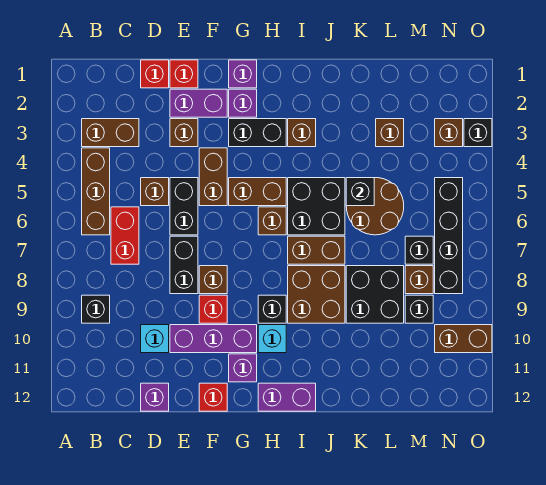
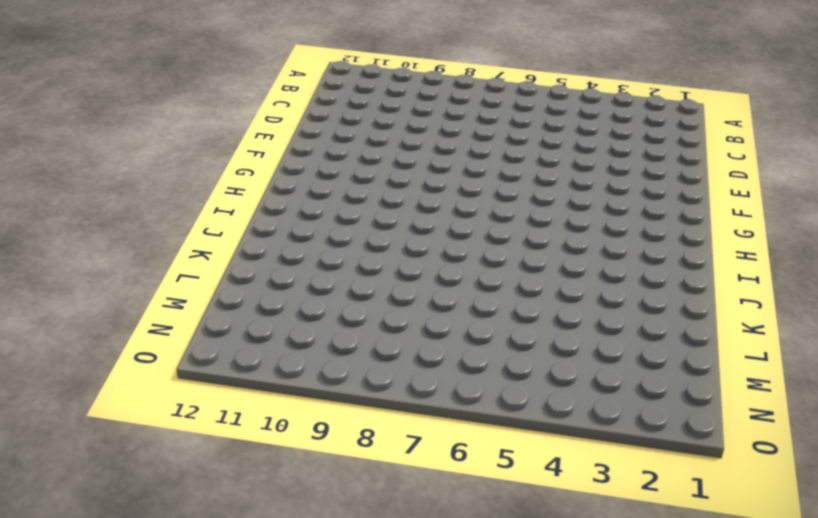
none -> brown brick B3:C3 level 1
none -> brown brick B4:B6 level 1
none -> black brick B9 level 1
none -> red brick C6:C7 level 1

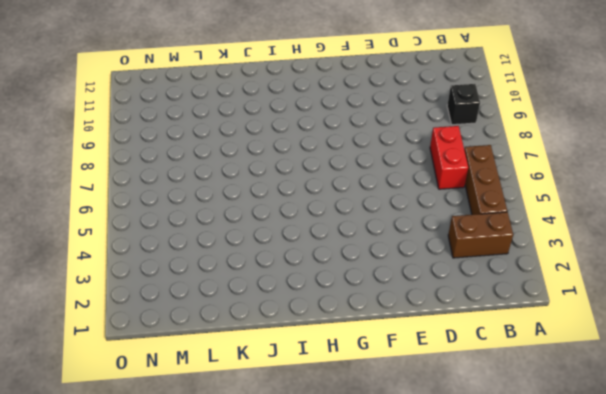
none -> red brick D1 level 1
none -> brown brick D5 level 1
none -> cyan brick D10 level 1
none -> purple brick D12 level 1

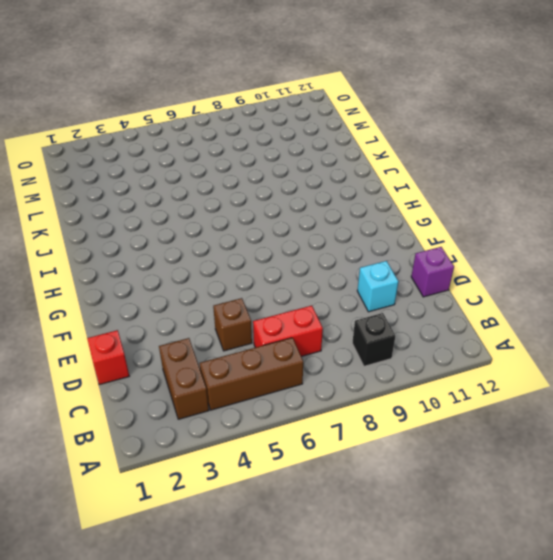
none -> red brick E1 level 1
none -> purple brick E2:F2 level 1
none -> brown brick E3 level 1
none -> black brick E5:E6 level 1

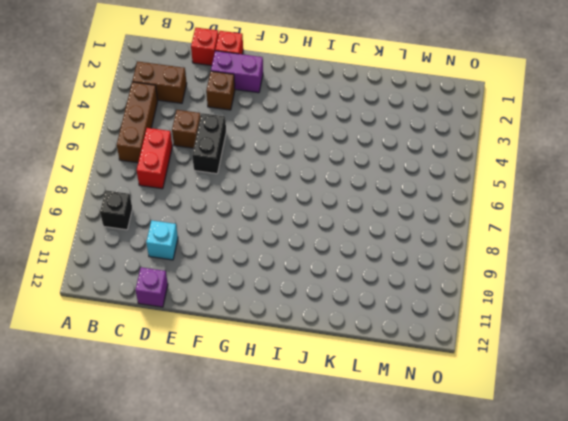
none -> black brick E7:E8 level 1
none -> purple brick E10:G10 level 1
none -> brown brick F4:F5 level 1
none -> brown brick F8 level 1

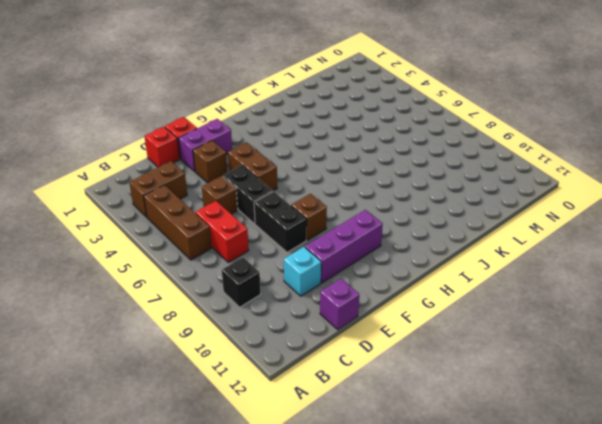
none -> red brick F9 level 1
none -> red brick F12 level 1
none -> purple brick G1 level 1
none -> purple brick G2 level 1

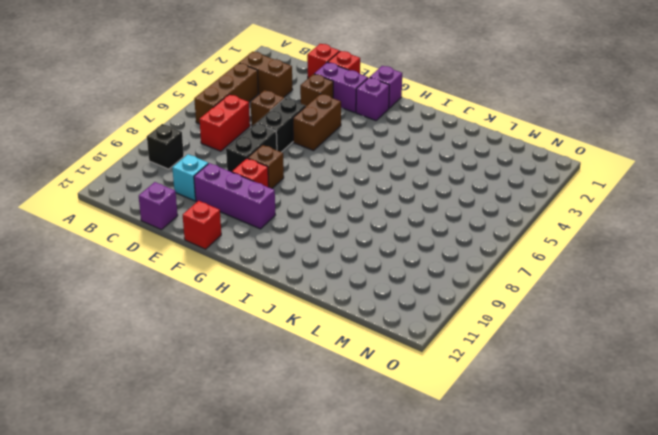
none -> black brick G3:H3 level 1
none -> brown brick G5:H5 level 1
none -> purple brick G11 level 1
none -> brown brick H6 level 1

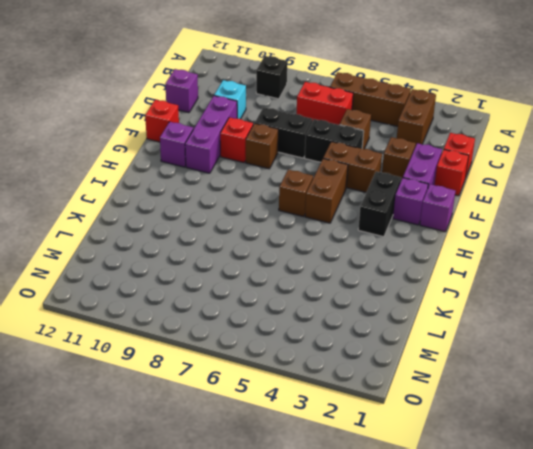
none -> black brick H9 level 1
none -> cyan brick H10 level 1
none -> purple brick H12:I12 level 1
none -> brown brick I3 level 1

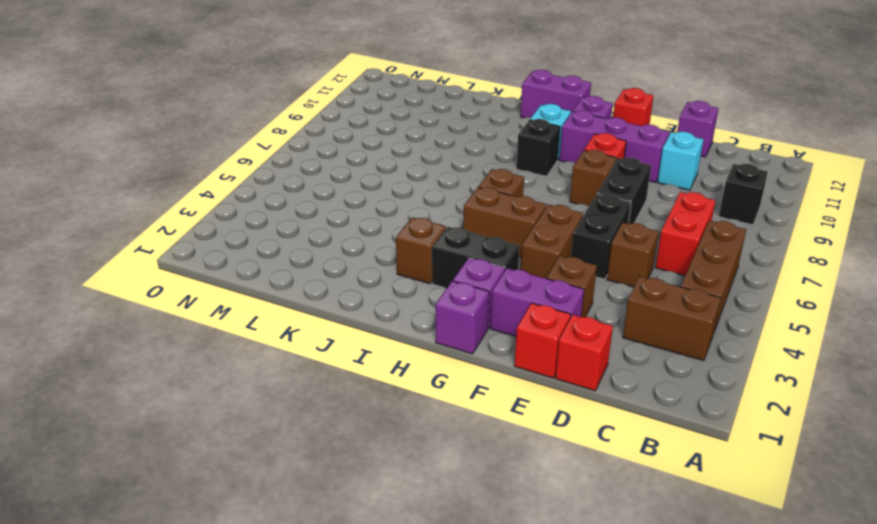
none -> black brick I5:J6 level 1
none -> brown brick I7:J7 level 1
none -> brown brick I8:J9 level 1
none -> brown round brick K5:L6 level 1

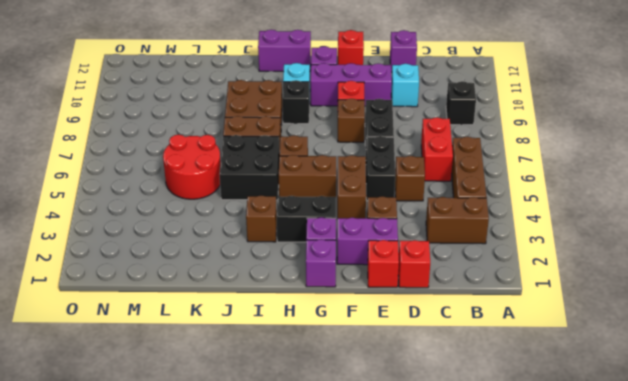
red round brick K5:L6 level 1 -> brown round brick K5:L6 level 1
none -> black brick K8:L9 level 1
none -> brown brick L3 level 1
none -> black brick M7 level 1
none -> brown brick M8 level 1

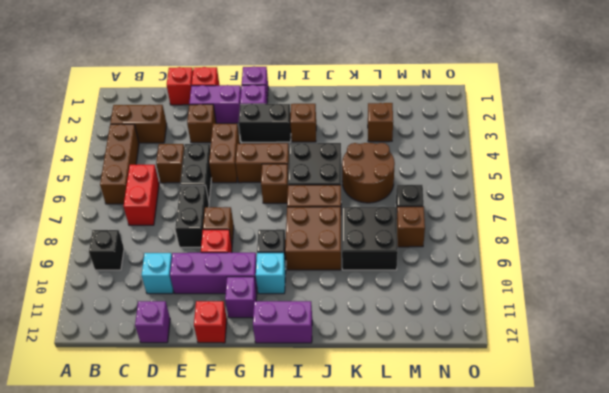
none -> black brick M9 level 1
none -> brown brick N3 level 1
none -> black brick N5:N8 level 1
none -> brown brick N10:O10 level 1

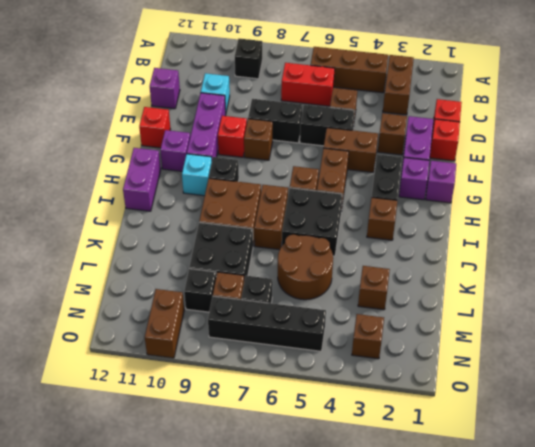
none -> black brick O3 level 1
none -> black brick K5 level 2

